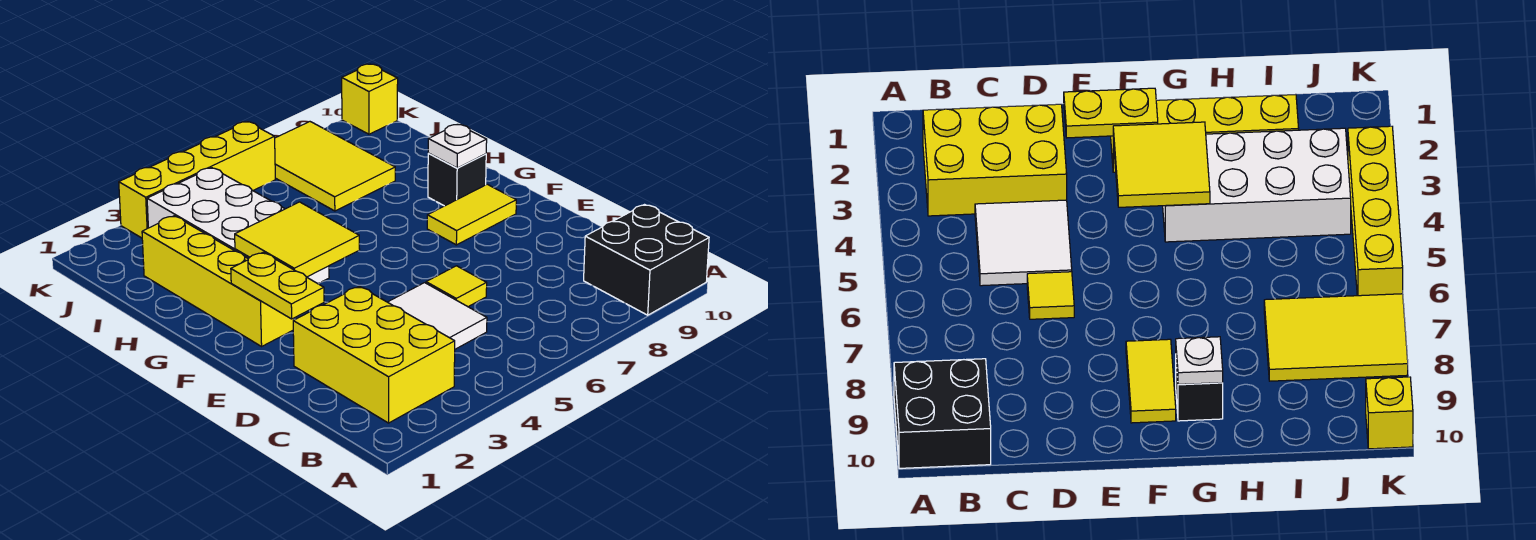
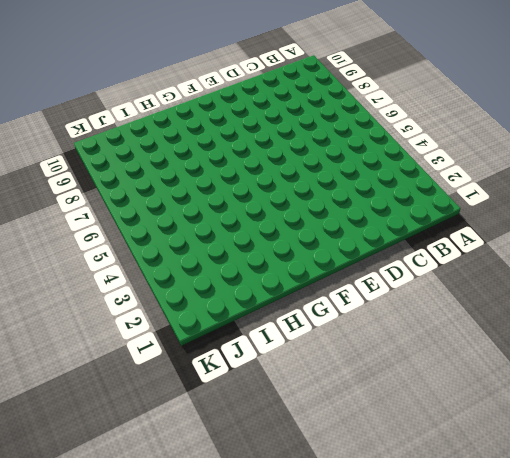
none -> black brick A9:B10 level 1
none -> yellow brick B2:D3 level 1
none -> white tile C4:D5 level 1

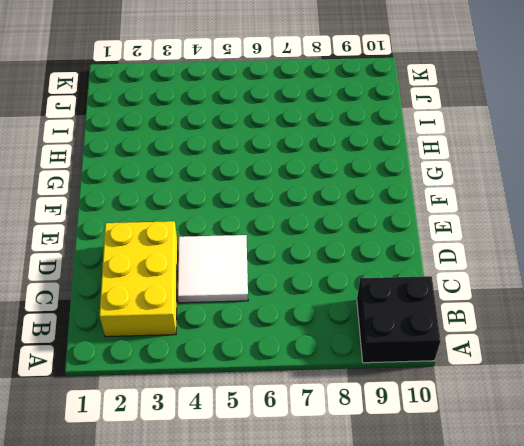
none -> yellow tile D6 level 1
none -> yellow brick F2:I2 level 1
none -> yellow tile F8:F9 level 1

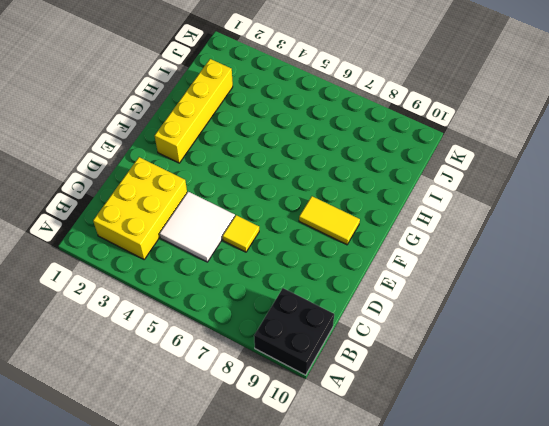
none -> white brick G3:J4 level 1
none -> black brick G9 level 1
none -> yellow tile I7:K8 level 1

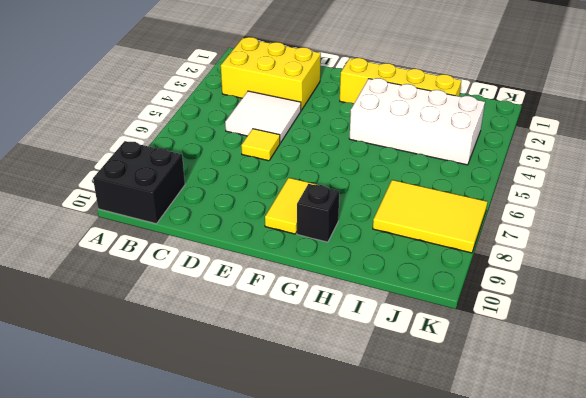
none -> yellow brick K3:K6 level 1
none -> yellow brick K10 level 1
none -> yellow plate E2:F2 level 2

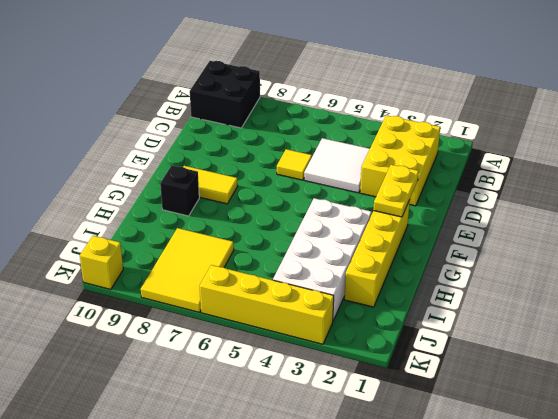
none -> yellow tile F3:G4 level 2
none -> white plate G9 level 2

